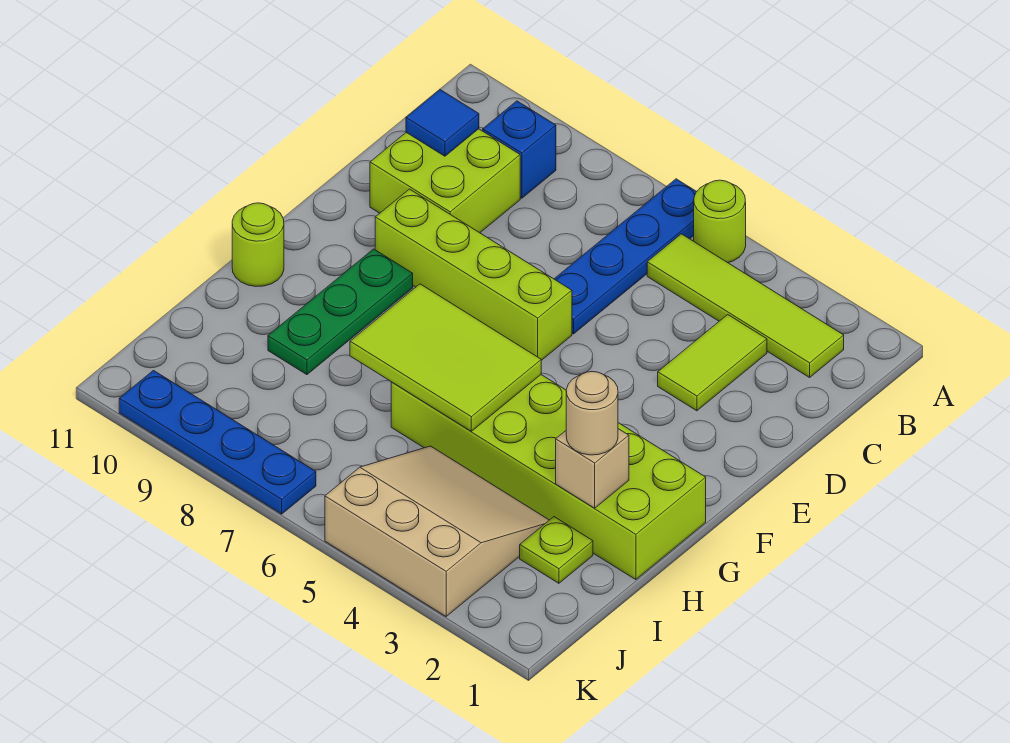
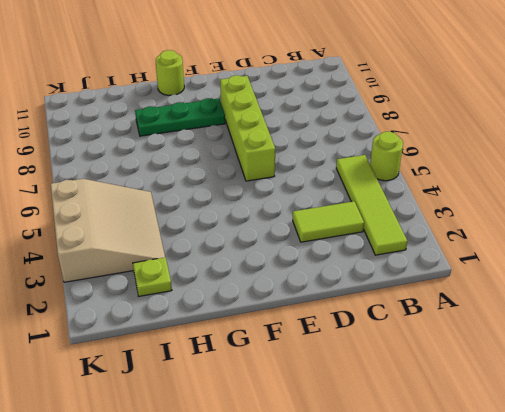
none -> blue plate A6:D6 level 1
none -> blue brick B9 level 1
none -> lime brick C9:D10 level 1

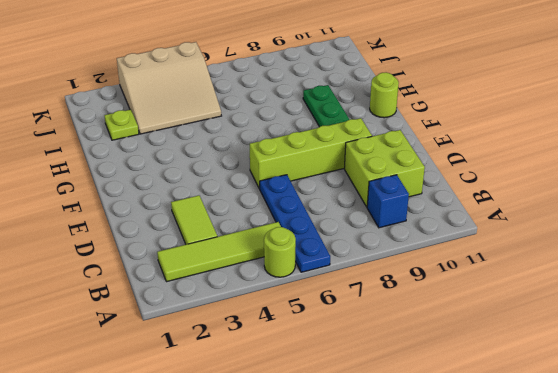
none -> lime brick G1:H6 level 1
none -> blue plate K7:K10 level 1
none -> blue tile C10 level 2

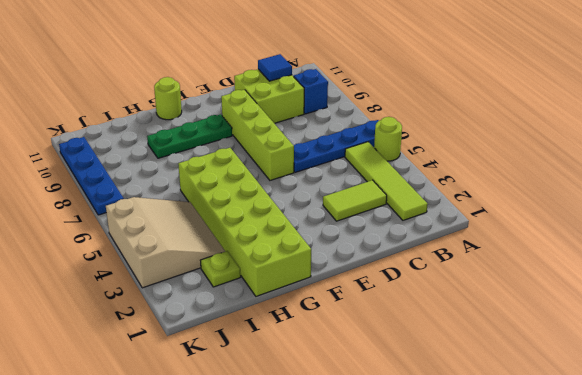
none -> lime tile G5:H7 level 2
none -> tan brick H2 level 2
none -> tan round brick H2 level 3

